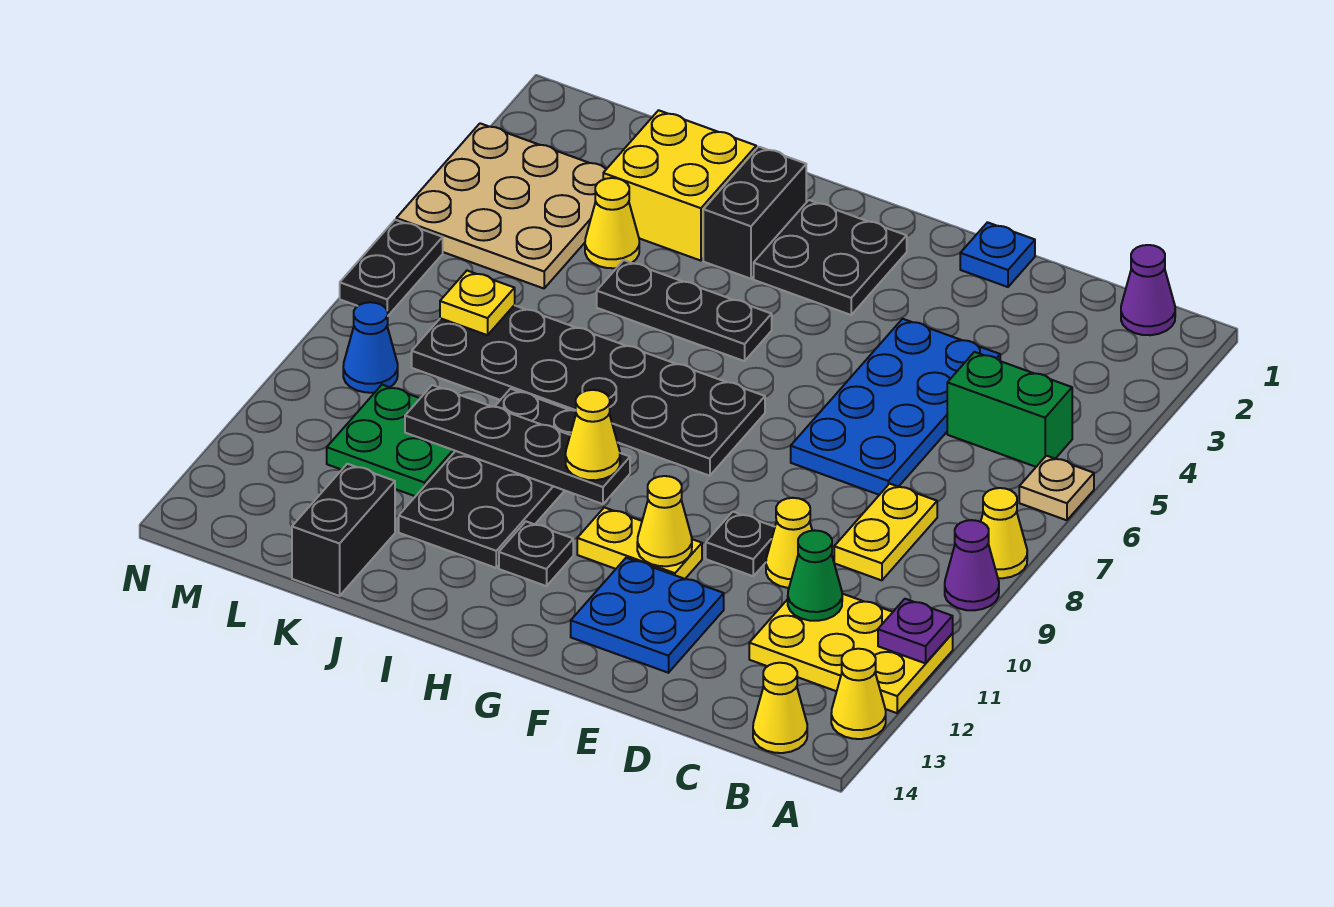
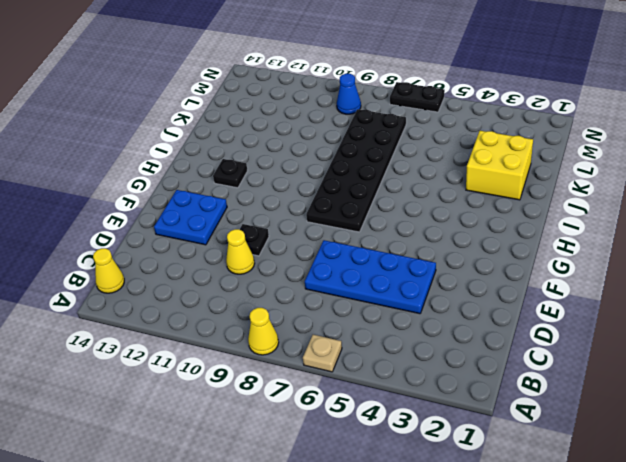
none -> purple cone A9 level 1
none -> yellow plate A11:C12 level 1
none -> yellow cone A13 level 1
none -> purple cone B1 level 1

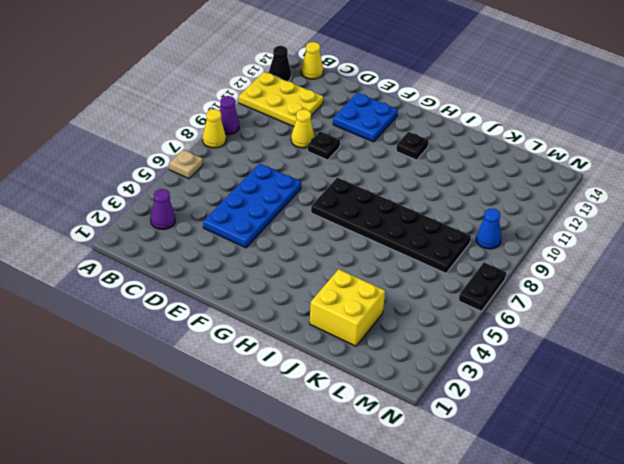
black cone A13 level 1 -> yellow cone A13 level 1
purple cone B3 level 1 -> purple cone B1 level 1
none -> green brick B5:C5 level 1
none -> yellow plate C8:C9 level 1
none -> blue plate E1 level 1
none -> yellow plate F11:G11 level 1

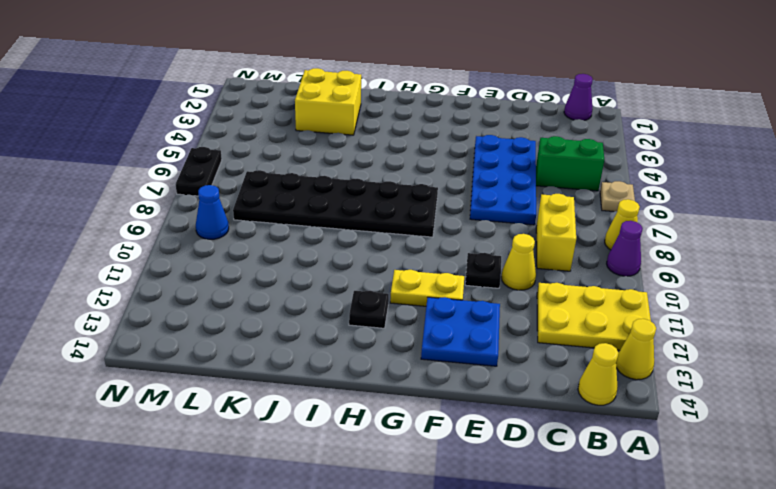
yellow brick C8:C9 level 1 -> yellow plate C8:C9 level 1
none -> blue plate E1 level 1
none -> black plate G2:H3 level 1
none -> black plate H5:J5 level 1
none -> black brick I2:I3 level 1

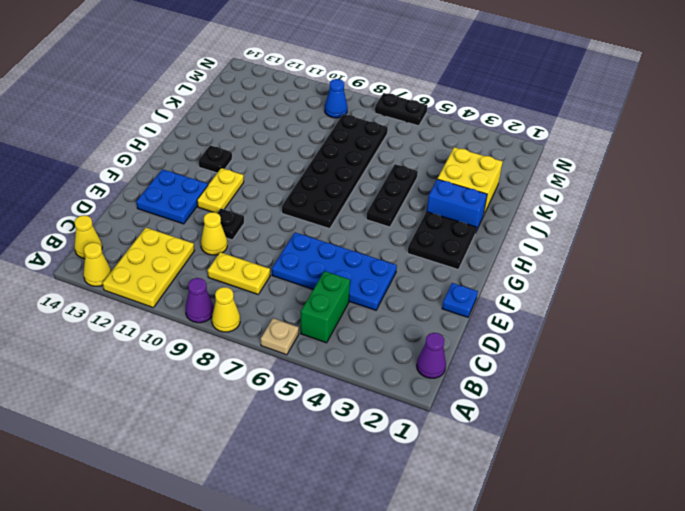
blue brick I2:I3 level 1 -> black brick I2:I3 level 1
none -> black plate I9:J12 level 1
none -> yellow cone K4 level 1
none -> green plate K10:L11 level 1
none -> black brick K13:K14 level 1

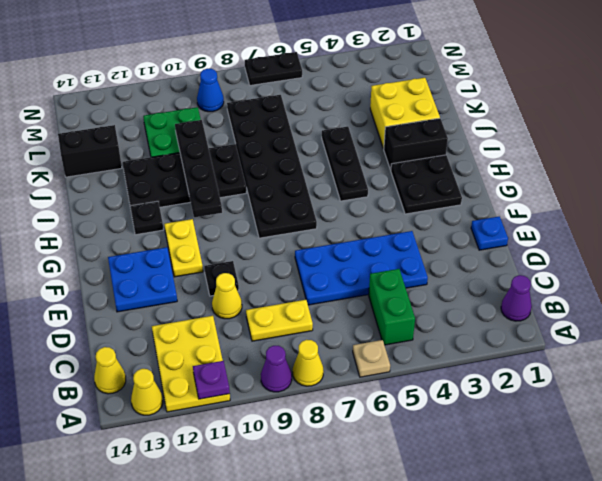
none -> yellow cone K4 level 1
none -> tan plate L3:N5 level 1
none -> green cone C11 level 2
none -> yellow cone F11 level 2

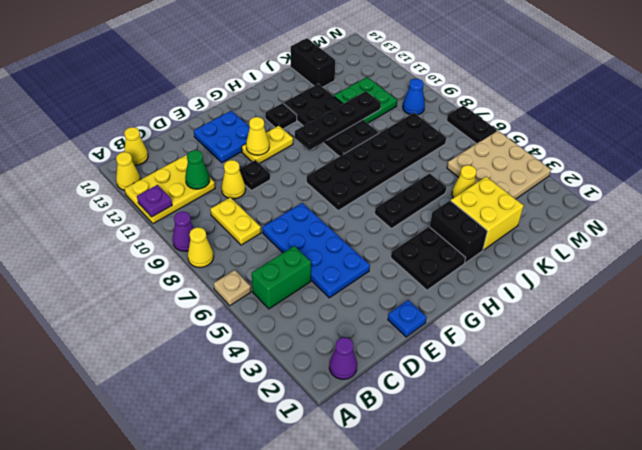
none -> yellow plate L7 level 2
none -> yellow cone H10 level 3

